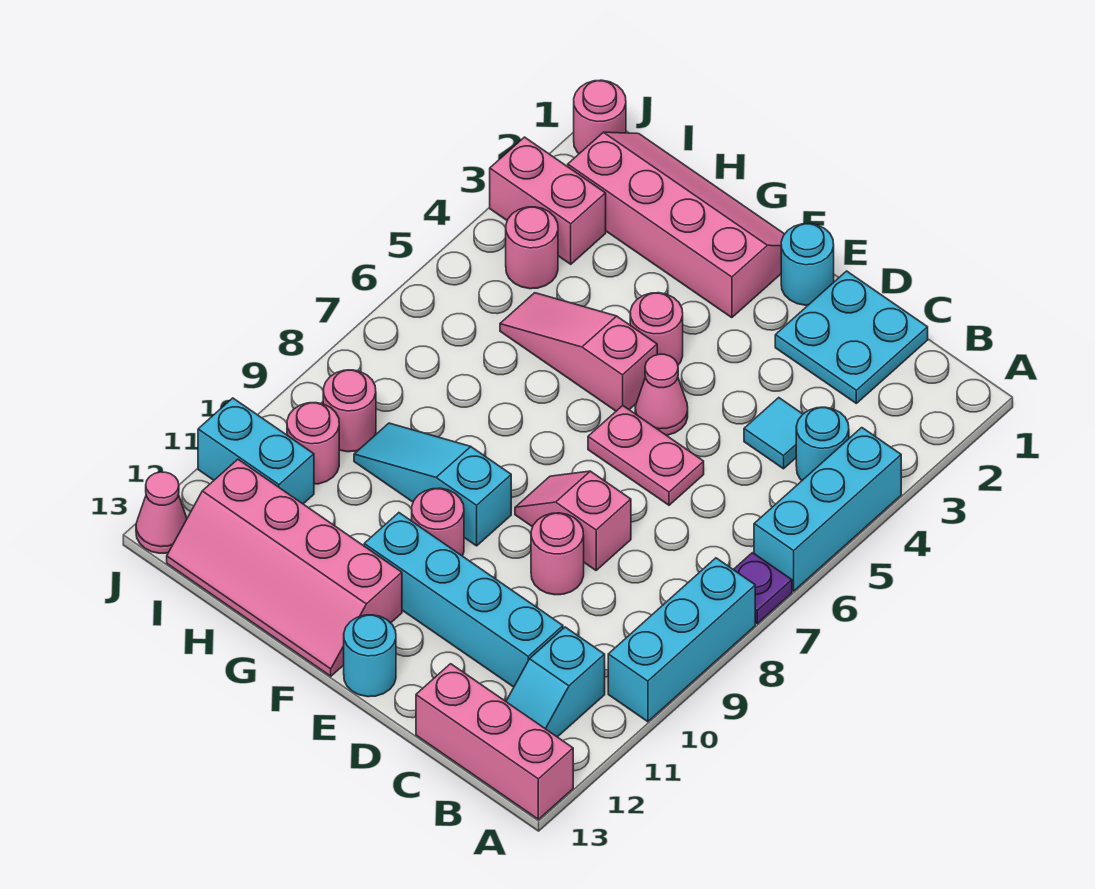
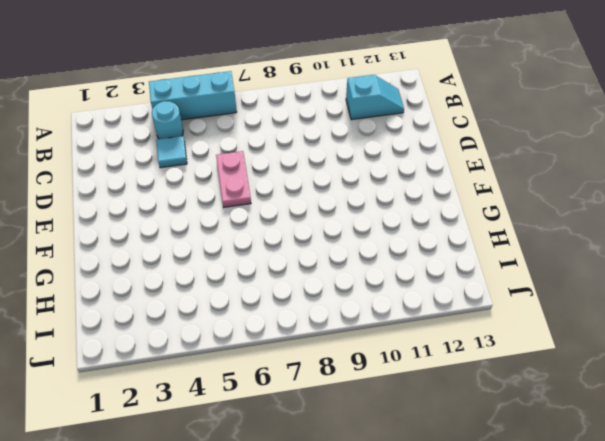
none -> purple plate A7 level 1
none -> cyan brick A8:A10 level 1
none -> pink brick A13:C13 level 1

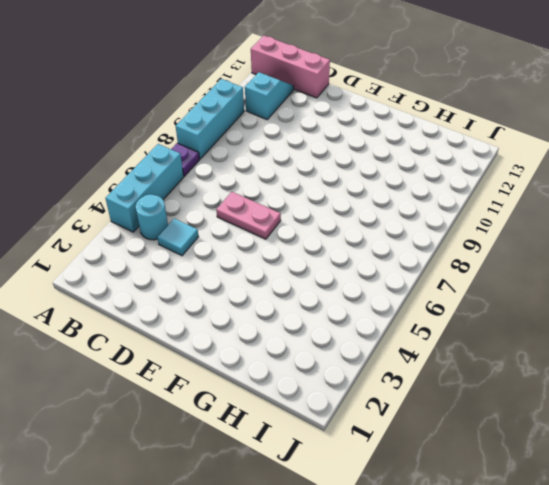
none -> cyan plate C1:D2 level 1
none -> cyan brick C11:F11 level 1
none -> pink slope D8:E8 level 1 top D

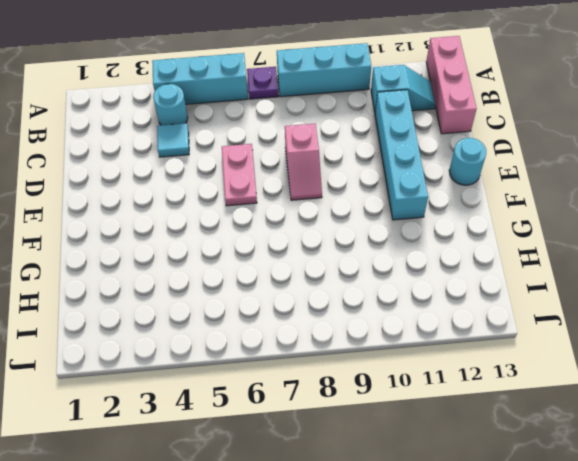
none -> cyan plate C1:D2 level 1
none -> pink round brick D9 level 1
none -> cyan round brick E1 level 1

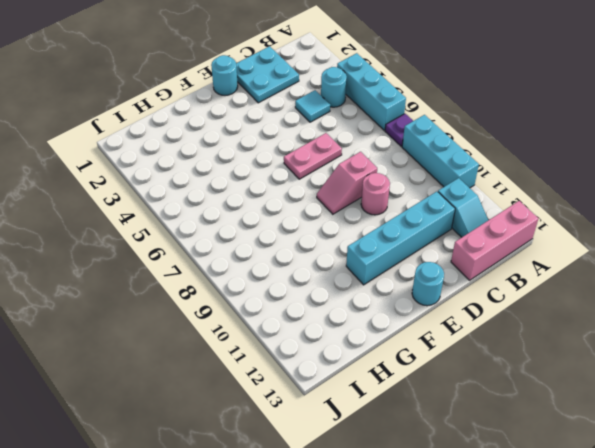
none -> pink cone E5 level 1
none -> pink slope F1:I2 level 1 top 2
none -> pink round brick F4 level 1

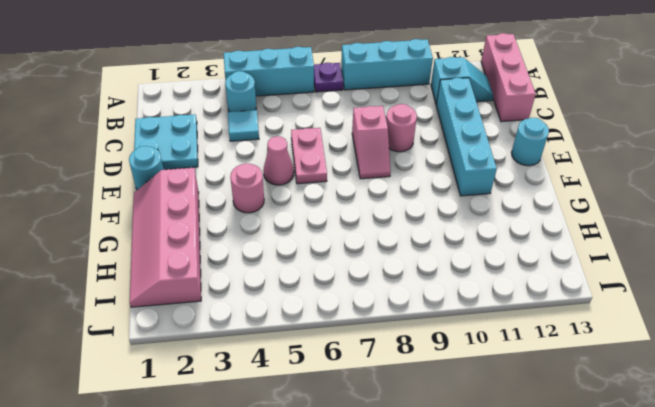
none -> pink slope F5:H5 level 1 top F
none -> cyan slope F9:H9 level 1 top F
none -> pink round brick F10 level 1

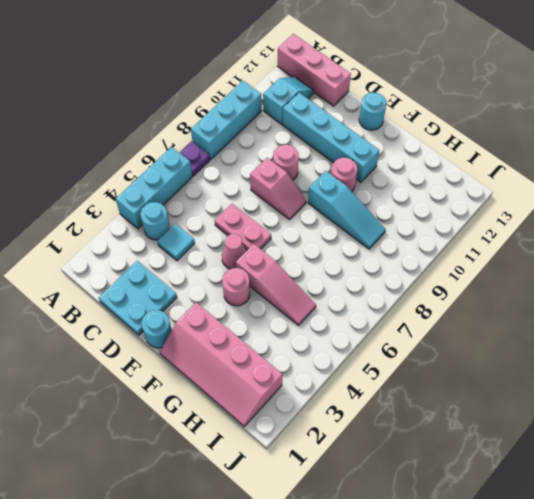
none -> pink slope F12:I13 level 1 top 12
none -> pink brick I3:J3 level 1
none -> pink round brick I4 level 1

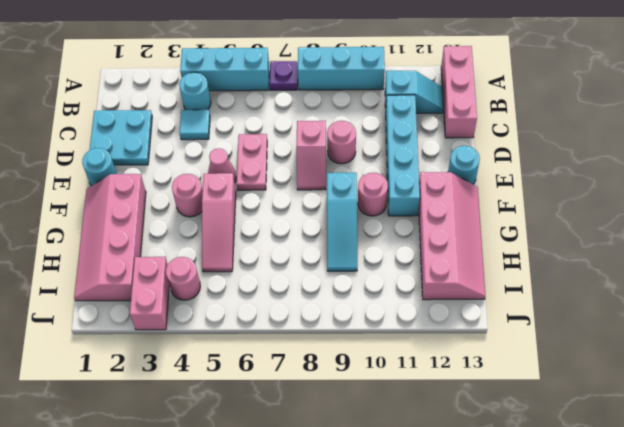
none -> pink round brick I9 level 1
none -> pink round brick I10 level 1
none -> cyan brick I11:J11 level 1

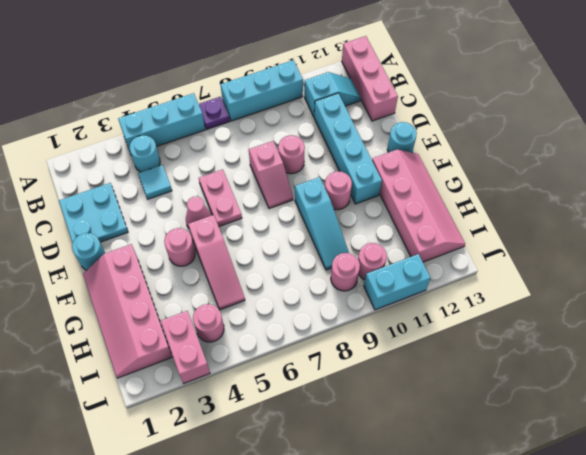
cyan brick J10:J11 level 1 -> cyan brick I11:J11 level 1
none -> pink round brick J1 level 1
none -> pink cone J13 level 1

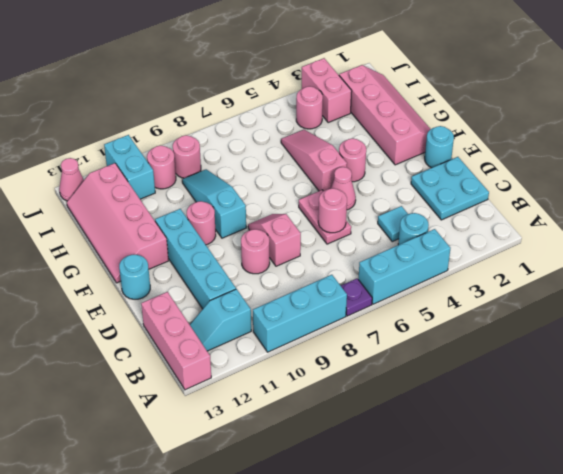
pink round brick D6 level 2 -> pink round brick J1 level 1

